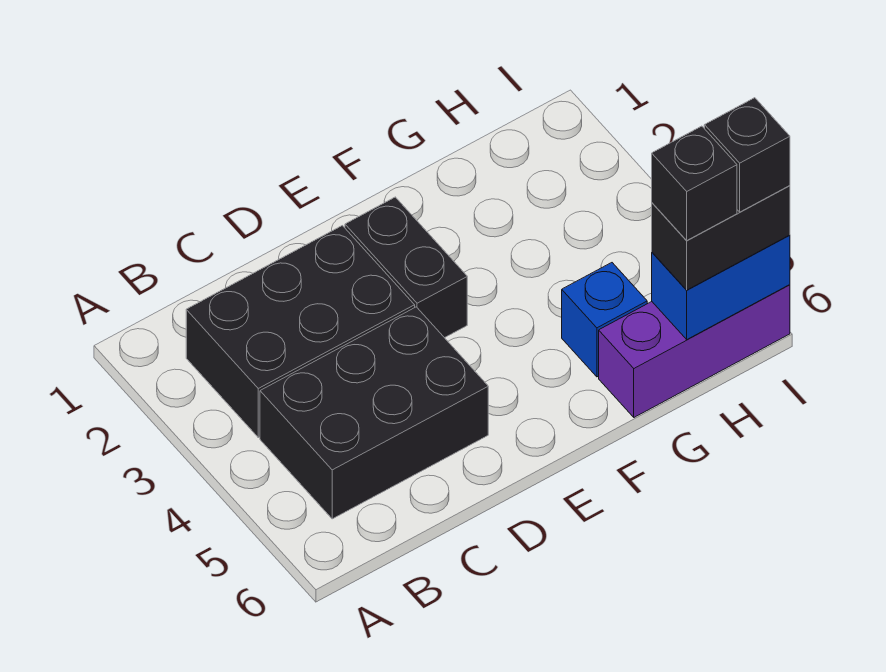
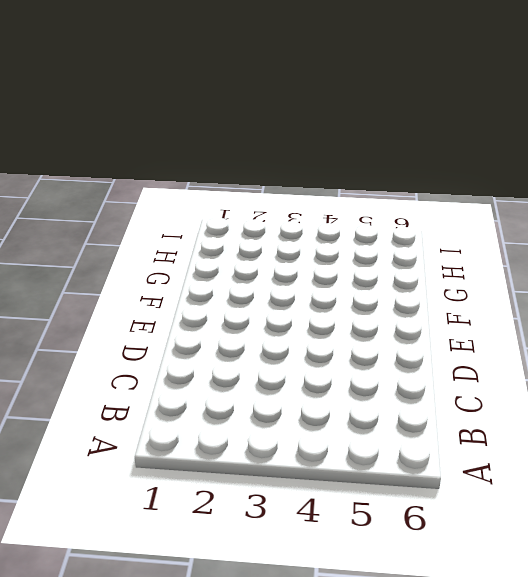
none -> black brick B2:D3 level 1
none -> black brick B4:D5 level 1

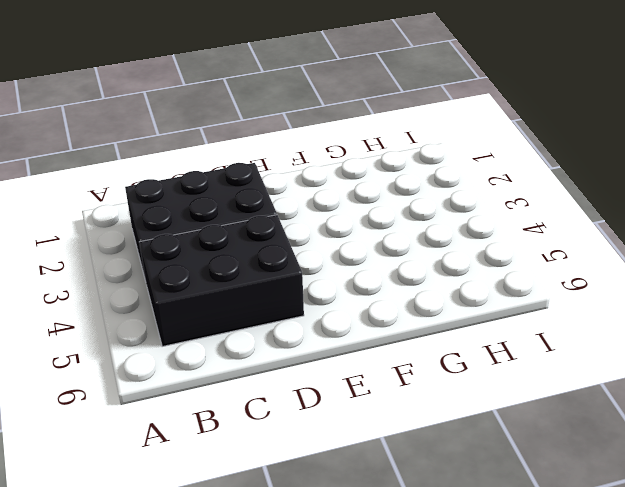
none -> black brick E2:E3 level 1
none -> blue brick G5 level 1

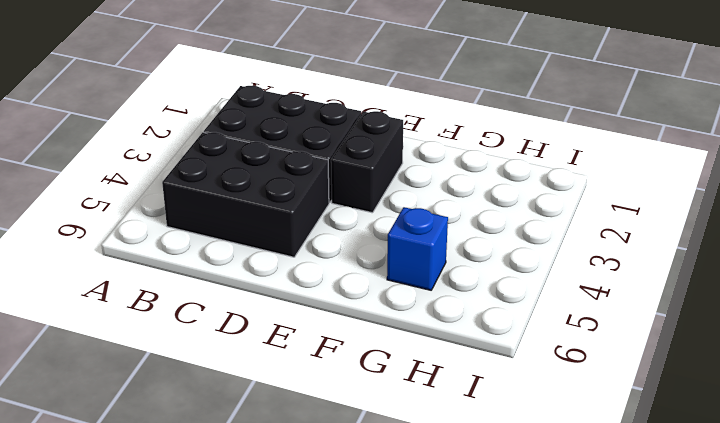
none -> purple brick G6:I6 level 1
none -> blue brick H6:I6 level 2

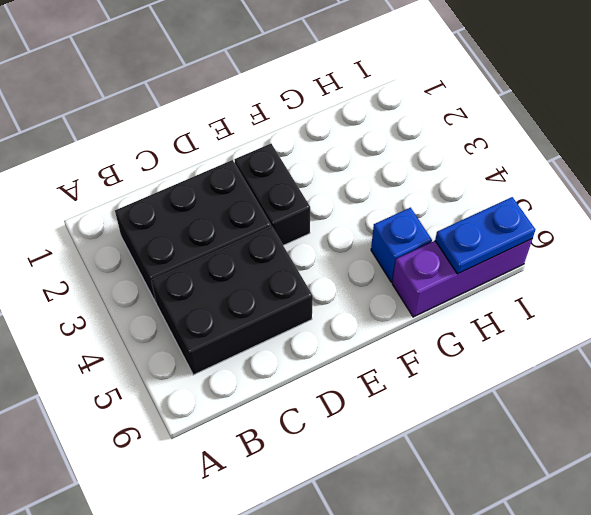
blue plate H6:I6 level 2 -> blue brick H6:I6 level 2
none -> black brick H6:I6 level 3
none -> black brick H6 level 4

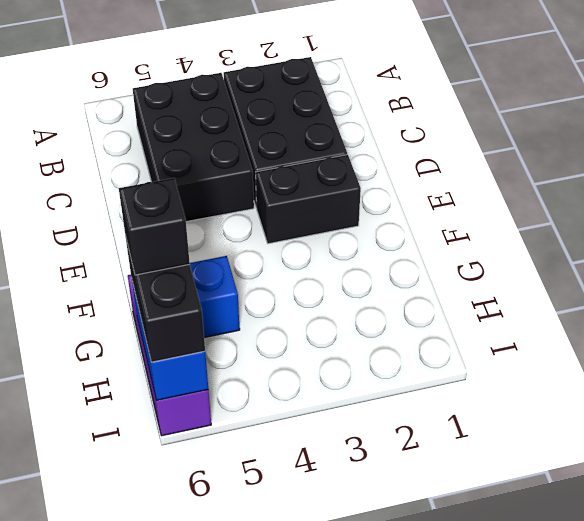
none -> black brick I6 level 4

